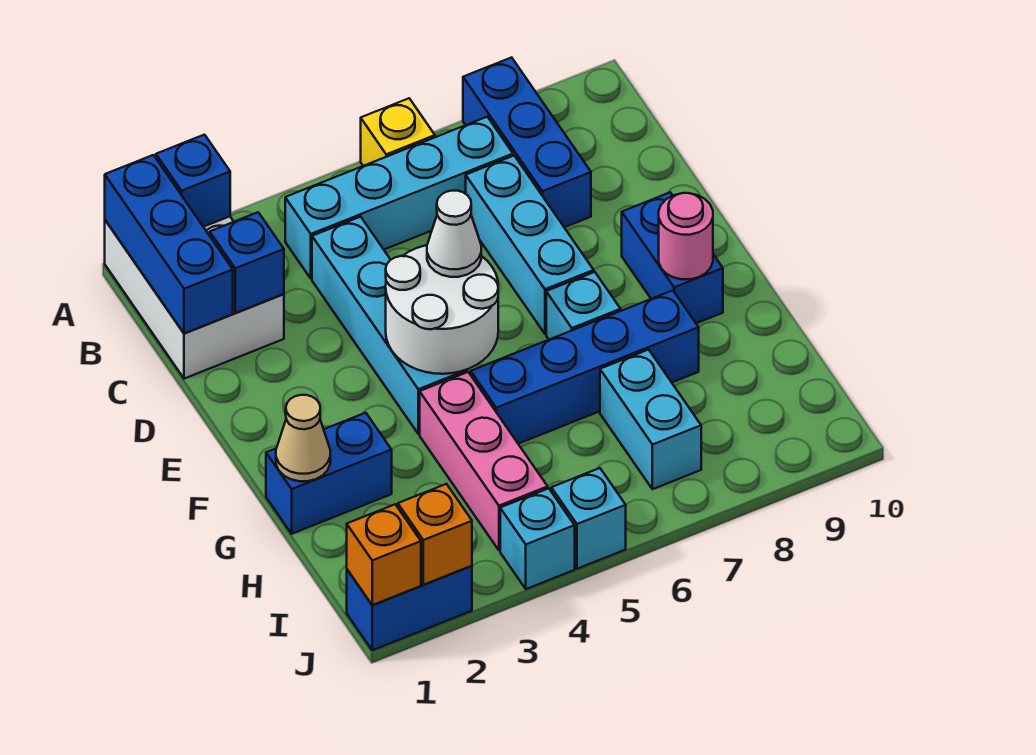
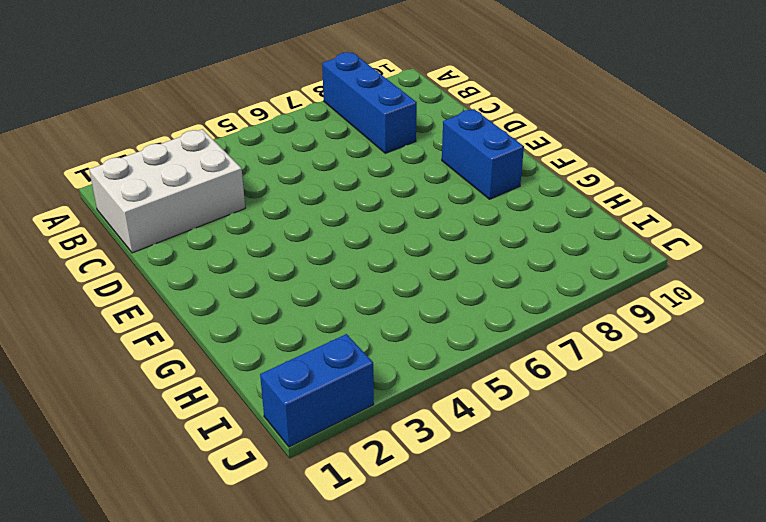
white brick B1:C3 level 1 -> white brick A1:C2 level 1
none -> yellow brick A6 level 1
none -> cyan brick B4:B7 level 1
none -> cyan brick C4:F4 level 1

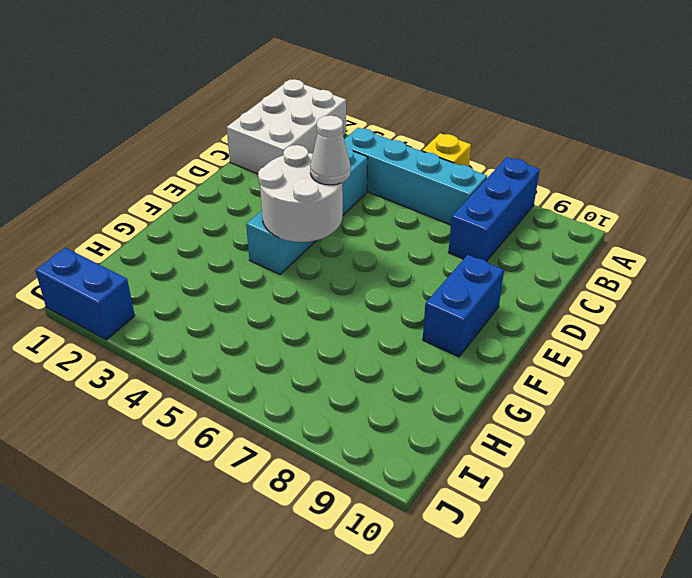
none -> cyan brick C7:E7 level 1
none -> cyan brick F7 level 1
none -> blue brick G1:G2 level 1

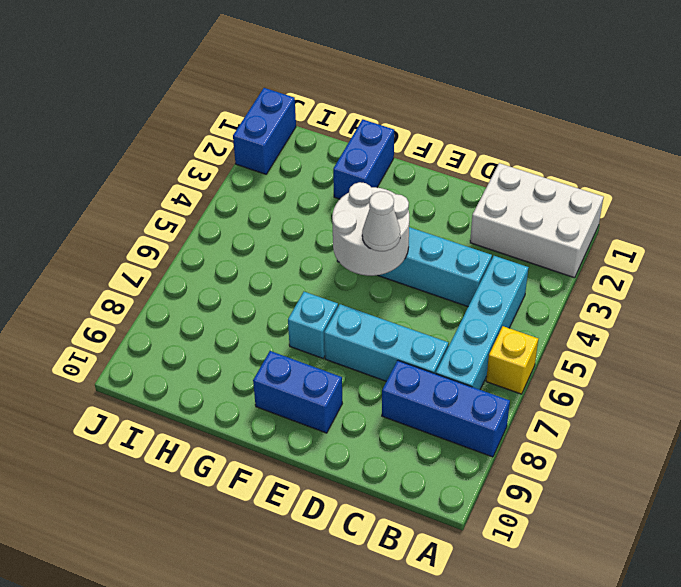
none -> pink brick G4:I4 level 1
none -> blue brick G5:G8 level 1
none -> cyan brick H7:I7 level 1

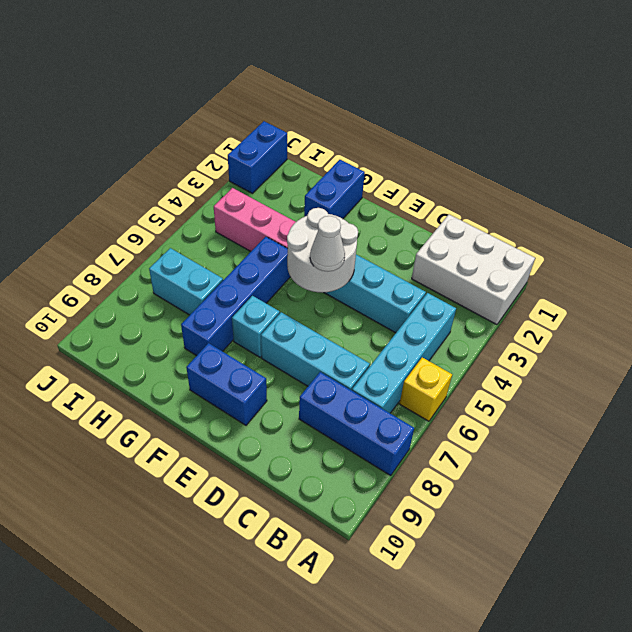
none -> cyan brick J4 level 1
none -> cyan brick J5 level 1
none -> blue brick A1:C1 level 2

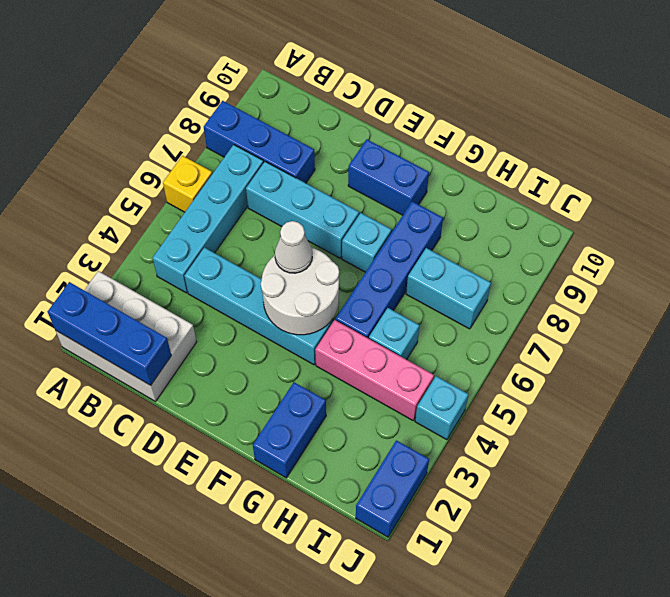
cyan brick H5 level 1 -> cyan brick J5 level 1
none -> blue brick A2 level 2
none -> blue brick C2 level 2
none -> pink round brick F9 level 2

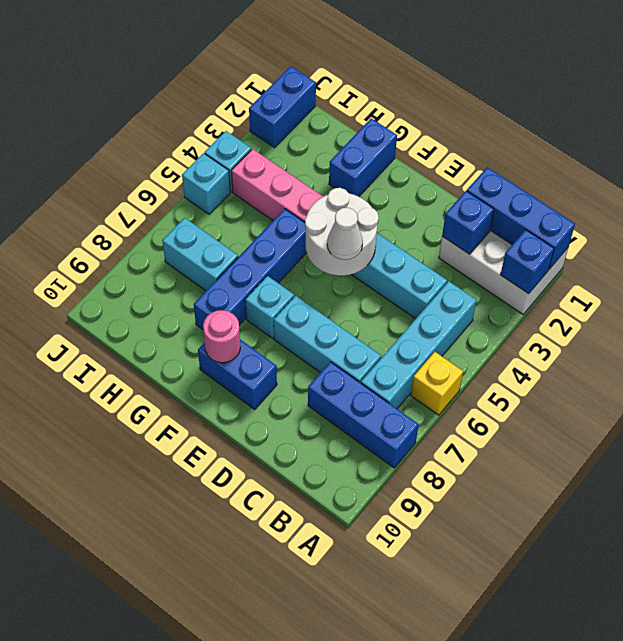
none -> tan cone G1 level 2
none -> orange brick J1 level 2
none -> orange brick J2 level 2

